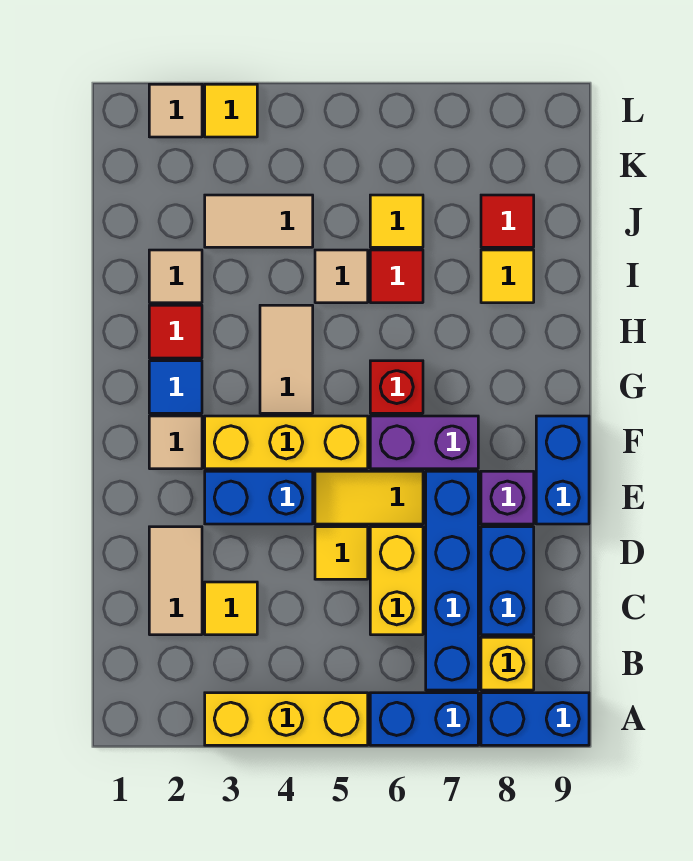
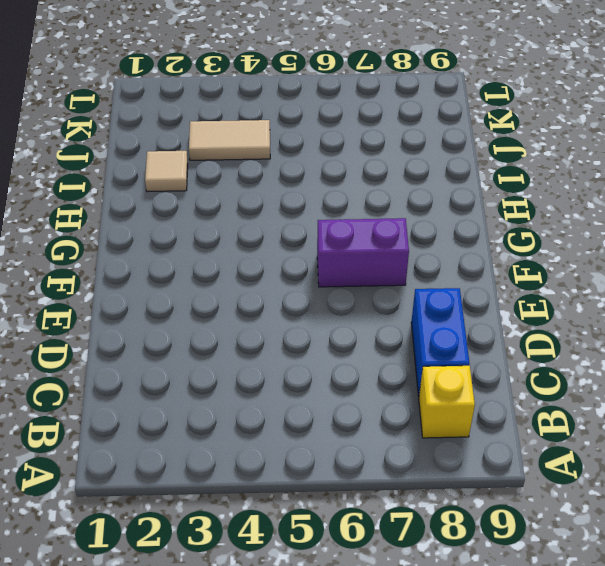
none -> yellow brick A3:A5 level 1
none -> blue brick A6:A7 level 1
none -> blue brick A8:A9 level 1
none -> blue brick B7:E7 level 1

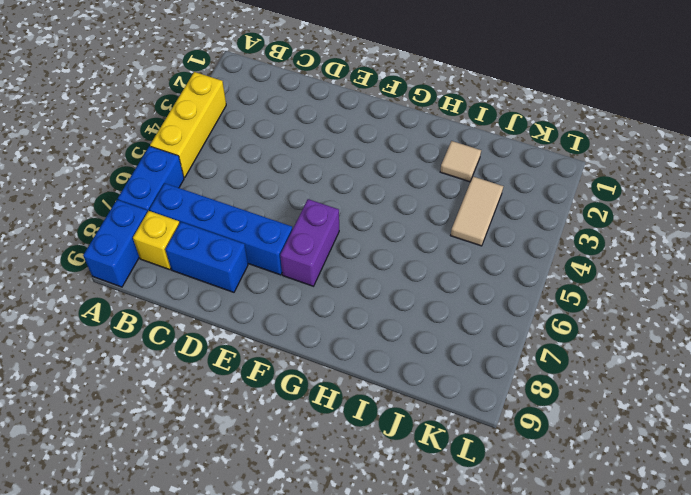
none -> tan tile C2:D2 level 1
none -> yellow tile C3 level 1
none -> yellow brick C6:D6 level 1
none -> yellow tile D5 level 1

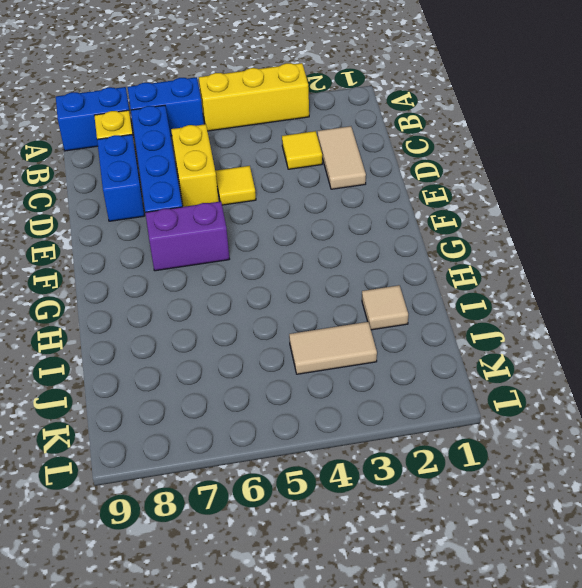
none -> blue brick E3:E4 level 1
none -> yellow tile E5:E6 level 1
none -> purple brick E8 level 1
none -> blue brick E9:F9 level 1

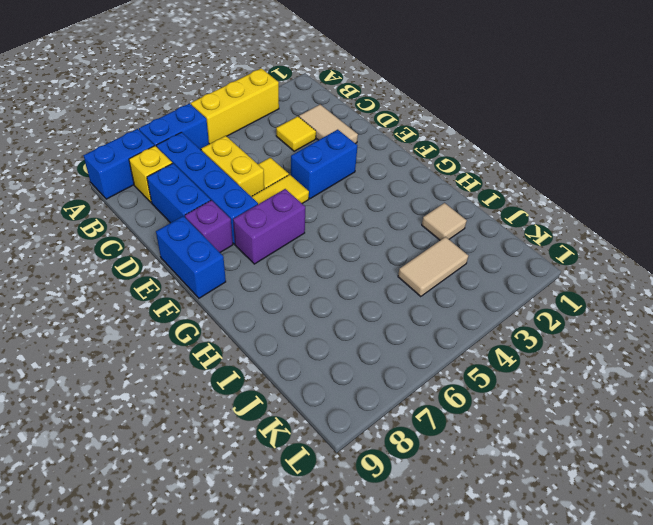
none -> tan tile F2 level 1
none -> yellow brick F3:F5 level 1
none -> blue tile G2 level 1
none -> tan tile G4:H4 level 1

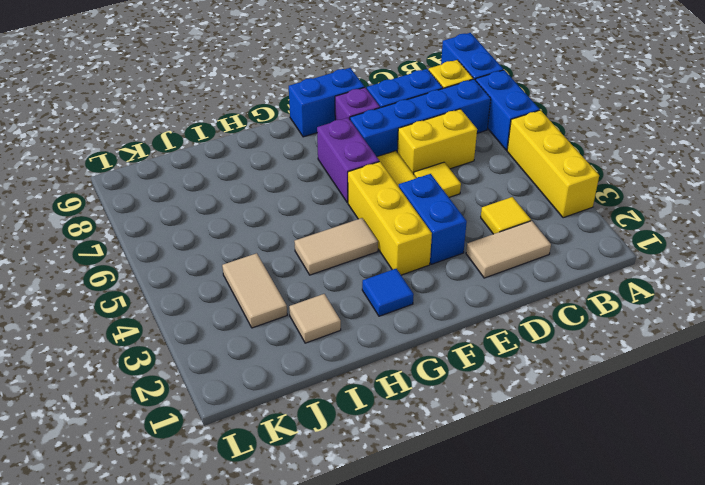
none -> tan tile F2 level 1
none -> red brick G6 level 1
none -> red tile H2 level 1
none -> tan tile I5 level 1

